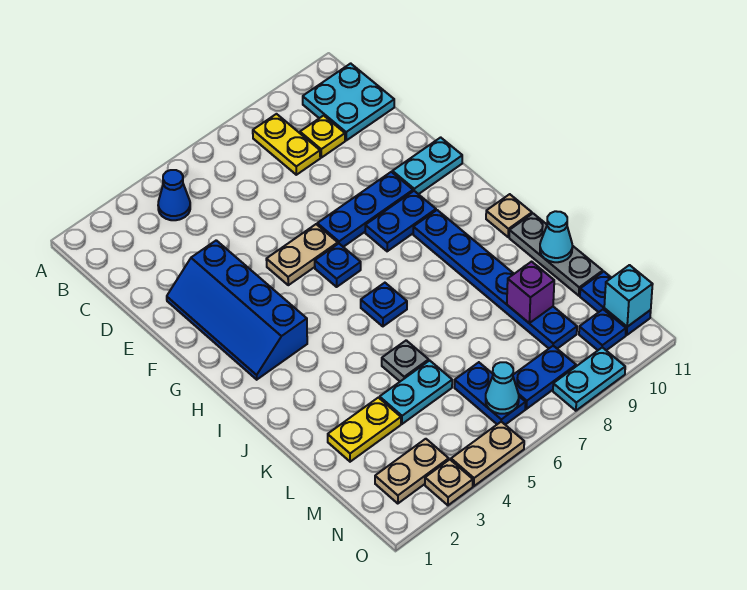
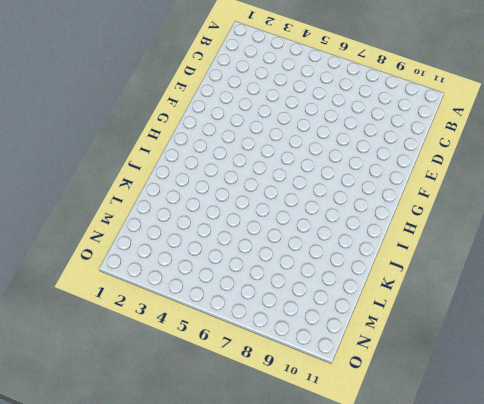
none -> blue cone B4 level 1
none -> yellow plate B8:C8 level 1
none -> cyan plate B10:C11 level 1

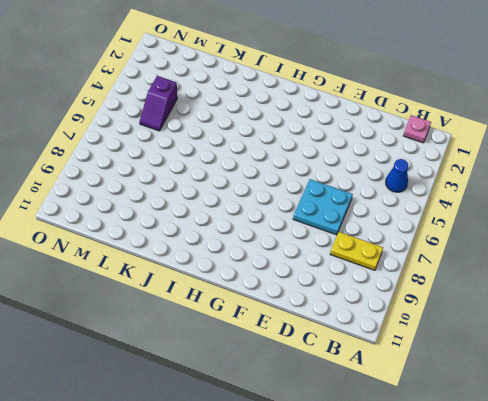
pink plate B1 level 1 -> none
cyan plate D6:E7 level 1 -> cyan plate B10:C11 level 1
purple slope M4:M5 level 1 top 4 -> none
none -> yellow plate C9 level 1
none -> blue slope E2:H3 level 1 top 3
none -> tan plate F5:F6 level 1

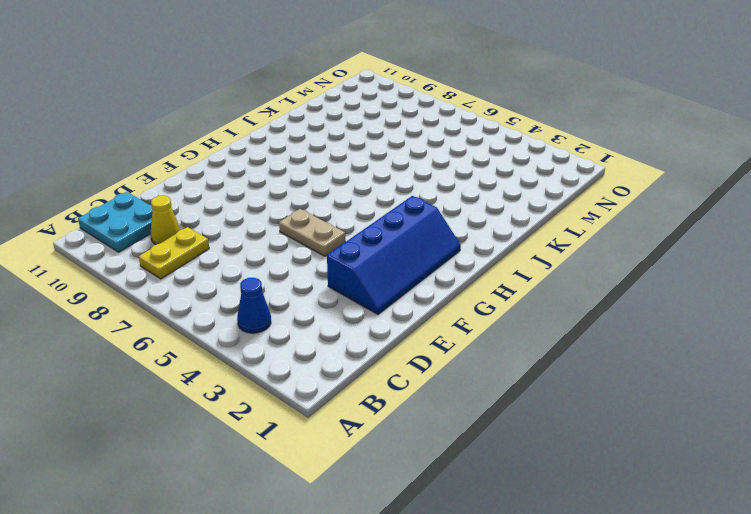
yellow cone C9 level 1 -> yellow plate C9 level 1
none -> blue plate F7:F9 level 1
none -> cyan plate F10:F11 level 1
none -> blue plate G6 level 1

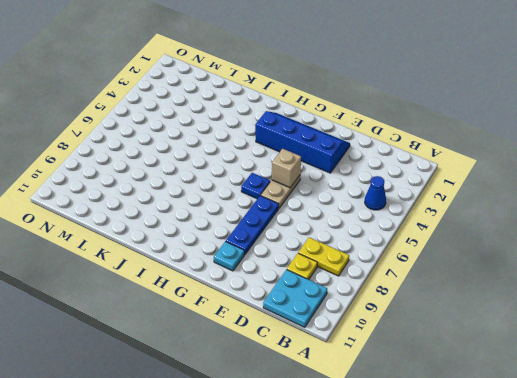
tan brick F5 level 2 -> none
cyan plate F10 level 1 -> cyan plate F10:F11 level 1
none -> blue plate G8:G9 level 1
none -> blue plate H9:M9 level 1
none -> blue plate I6 level 1

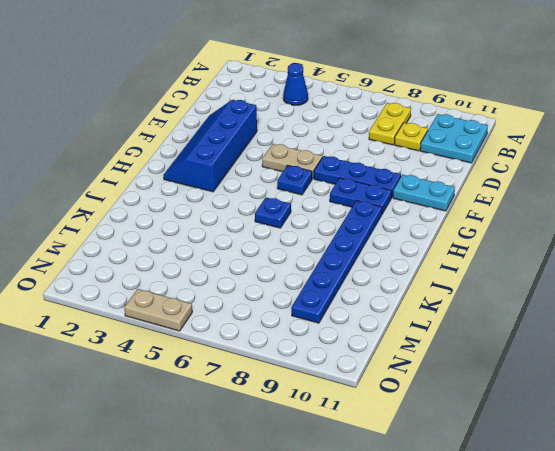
none -> tan plate I11 level 1
none -> grey plate J11:L11 level 1
none -> grey plate K5 level 1

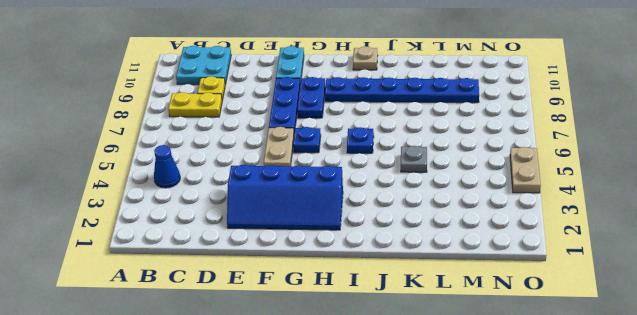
none -> grey plate J11:L11 level 1
none -> yellow plate L2:L3 level 1
none -> cyan plate L4:L5 level 1

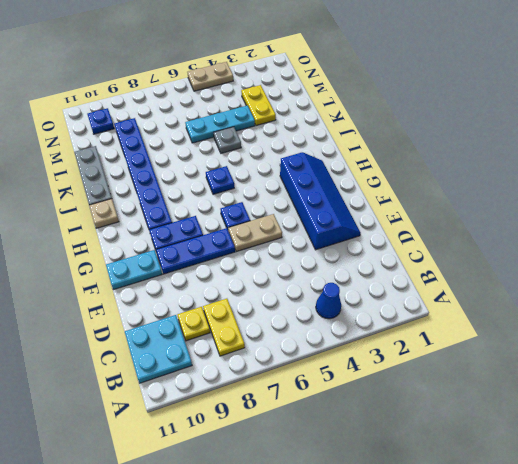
yellow plate L3:M3 level 1 -> yellow plate L2:L3 level 1
cyan plate L4:L6 level 1 -> cyan plate L4:L5 level 1
none -> blue plate M6:N6 level 1
none -> blue plate M11:N11 level 1
none -> tan plate N2:N3 level 1

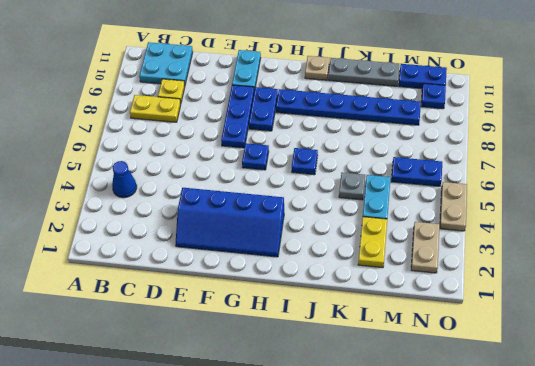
none -> tan plate F5:F6 level 1
none -> blue plate N7:N8 level 1
none -> tan plate O3 level 1

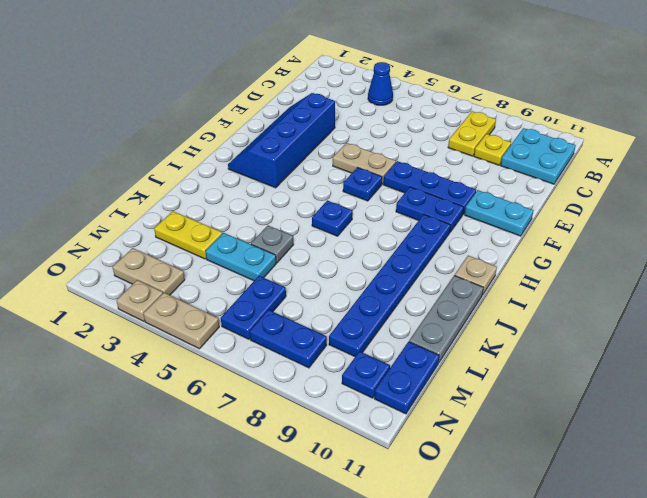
none -> cyan plate O8:O9 level 1
none -> cyan cone K11 level 2
none -> purple brick L9 level 2

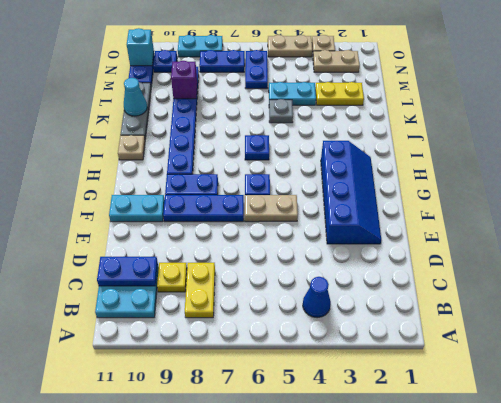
blue plate C10:C11 level 2 -> none
none -> cyan cone N6 level 2

